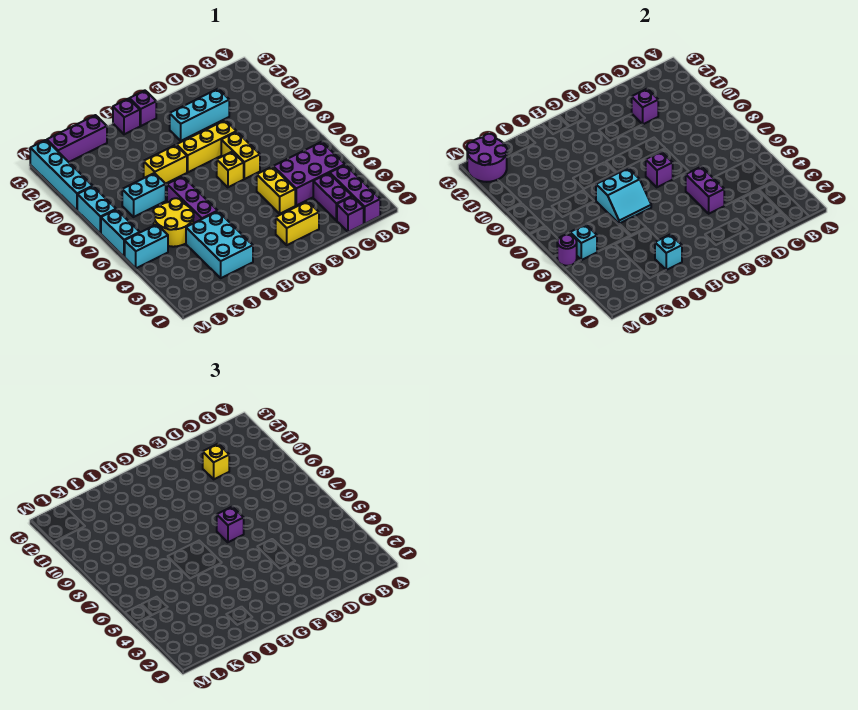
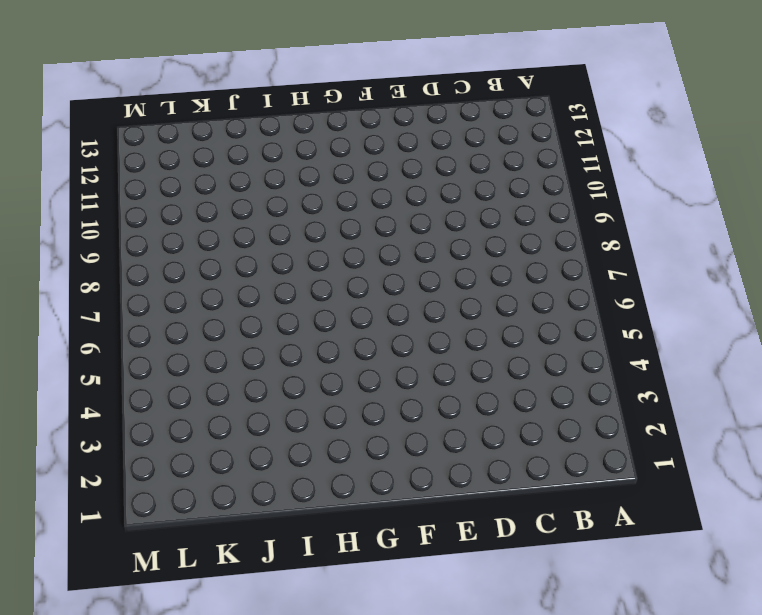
none -> purple brick B1:B3 level 1
none -> purple brick B4:D5 level 1
none -> purple brick C1 level 1
none -> purple brick C2:C3 level 1

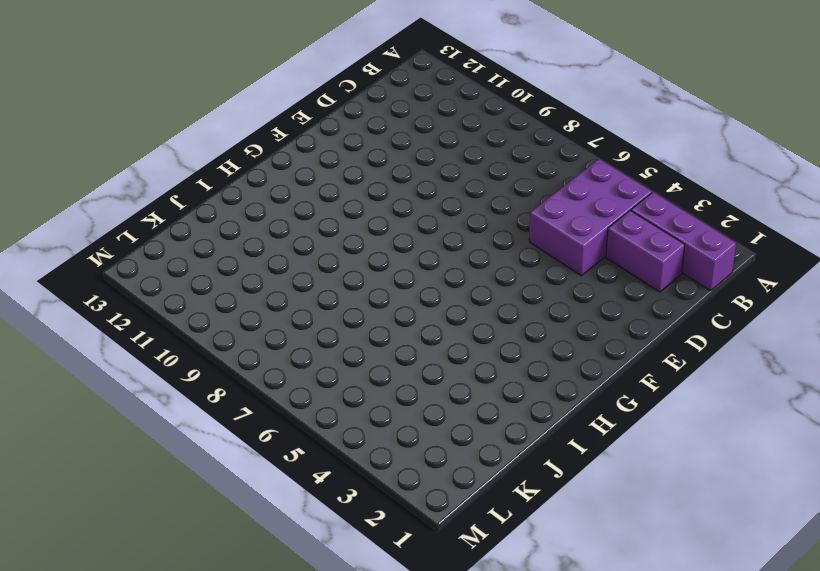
none -> purple brick C1 level 1
none -> cyan brick D11:F11 level 1
none -> yellow brick E2:F2 level 1
none -> yellow brick E4:E5 level 1

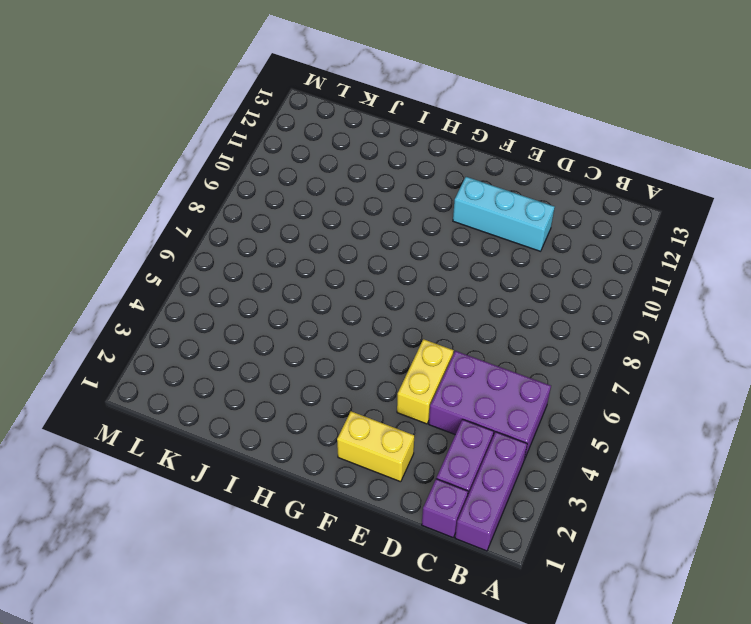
none -> yellow brick E7:E8 level 1
none -> yellow brick E9:G9 level 1
none -> yellow brick F7 level 1
none -> purple brick G13 level 1

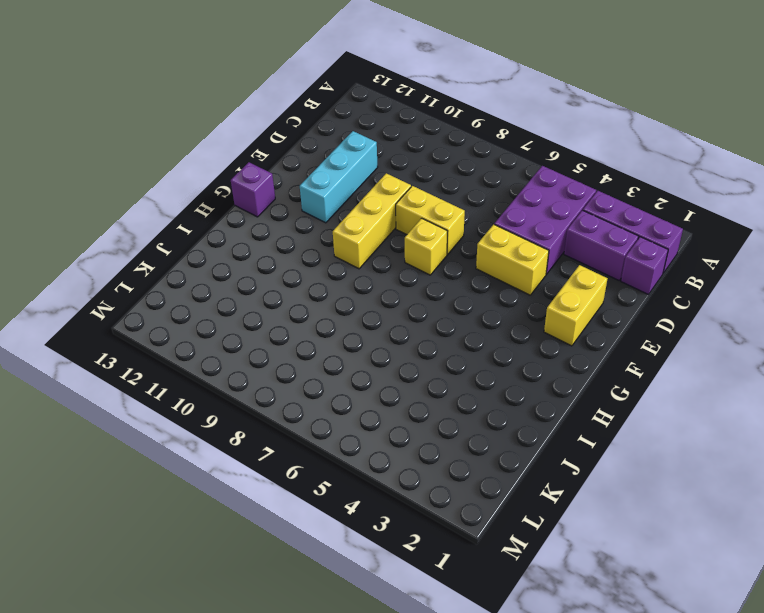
none -> yellow brick H9:I9 level 1
none -> purple brick H13 level 1
none -> cyan brick I2:J4 level 1
none -> purple brick I5:I7 level 1

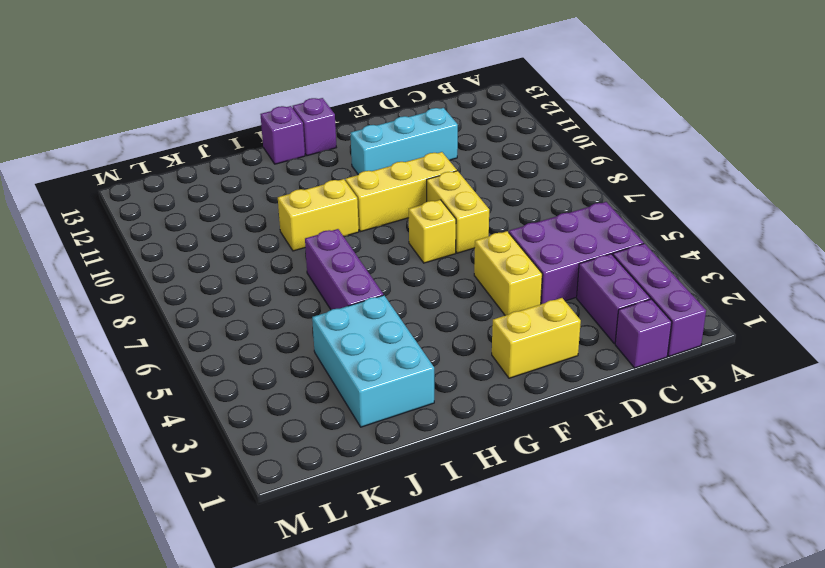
none -> yellow round brick J5:K6 level 1
none -> cyan brick J8:K8 level 1
none -> purple brick J13:L13 level 1
none -> cyan brick L5:M5 level 1

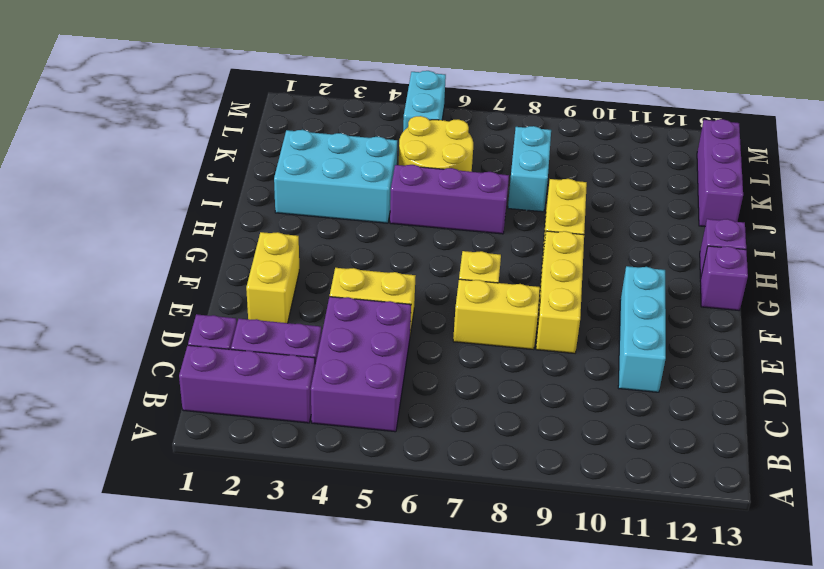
none -> cyan brick M6:M7 level 1
none -> cyan brick M8:M9 level 1
none -> cyan brick M10:M13 level 1
none -> purple brick D11 level 2

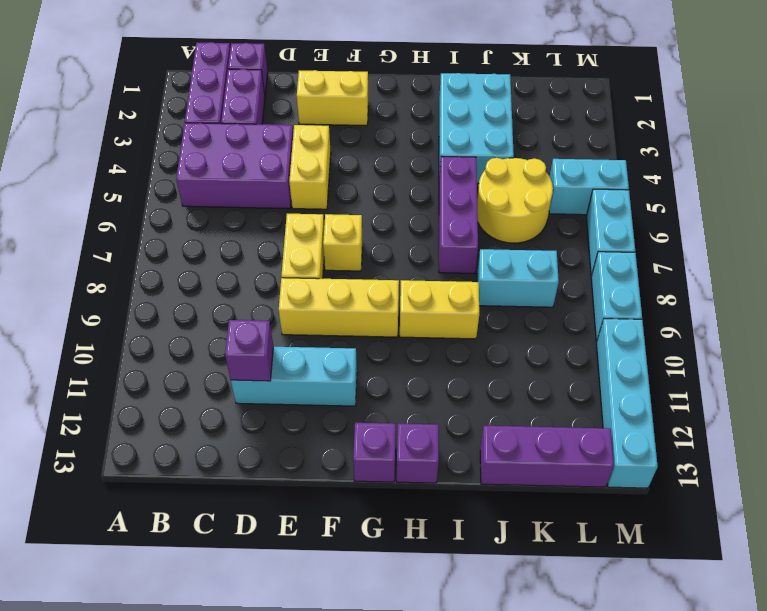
none -> purple brick E4:E5 level 2
none -> purple brick F7 level 2
none -> cyan slope H6:I7 level 2 top 7
none -> cyan brick I2 level 2

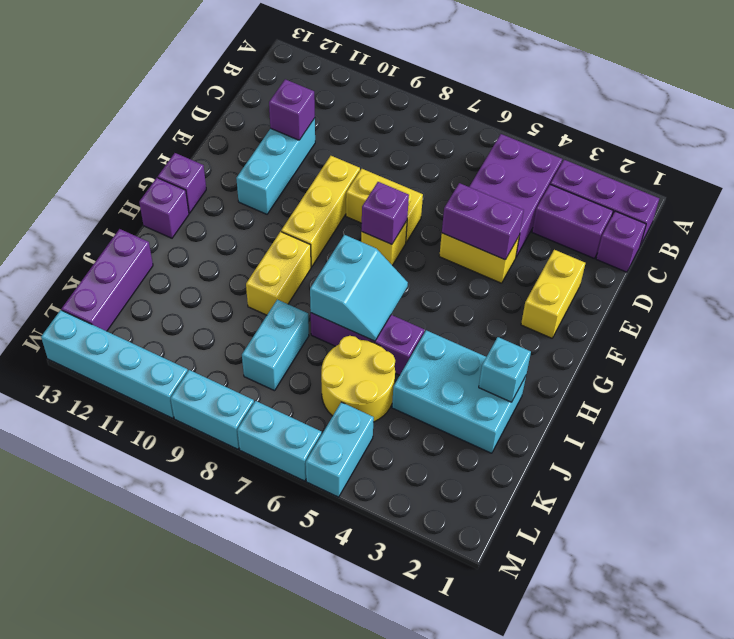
none -> cyan brick L5 level 2
none -> purple round brick L12:M13 level 2
none -> purple round brick M5 level 2
none -> yellow brick D11 level 3

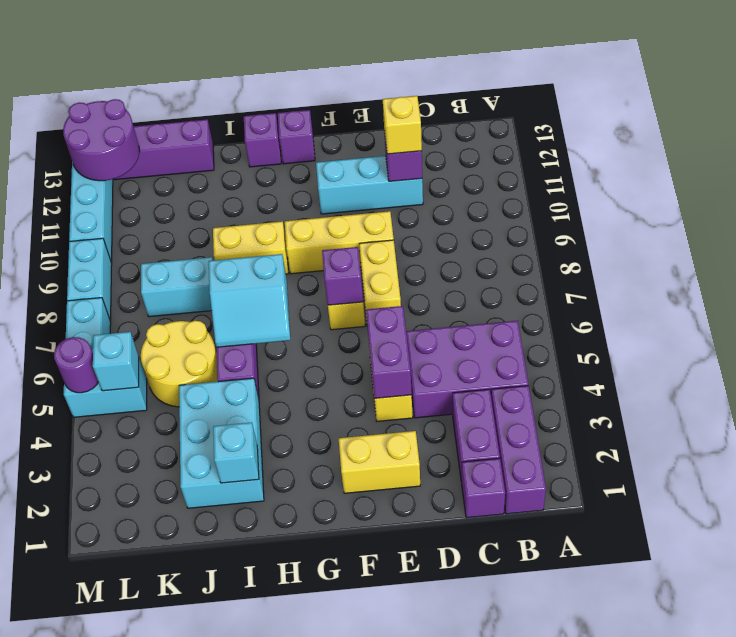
none -> purple brick F7 level 3

